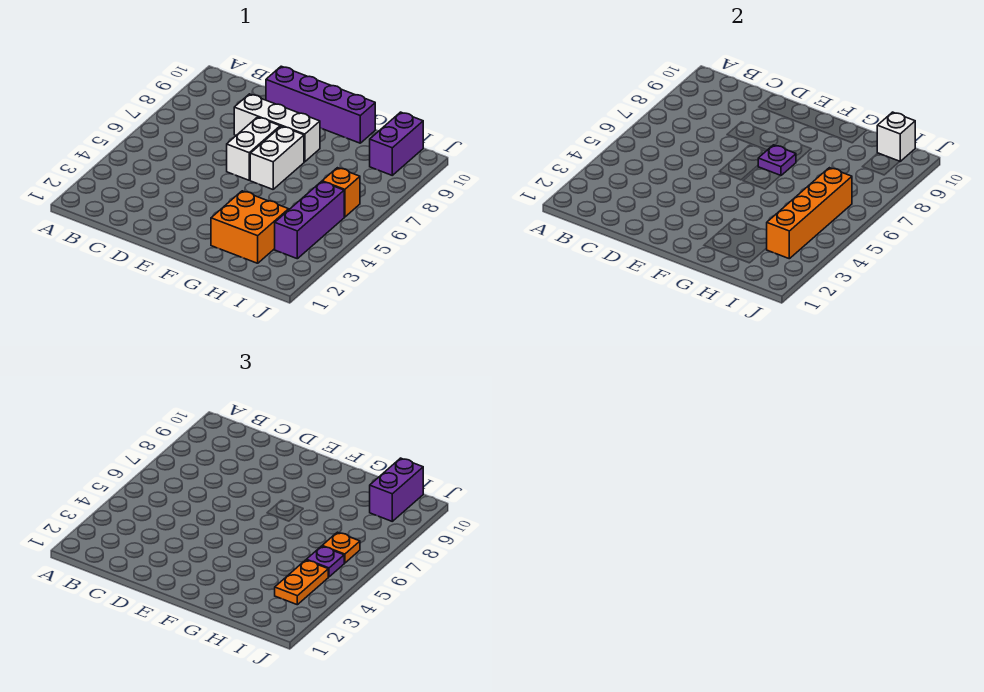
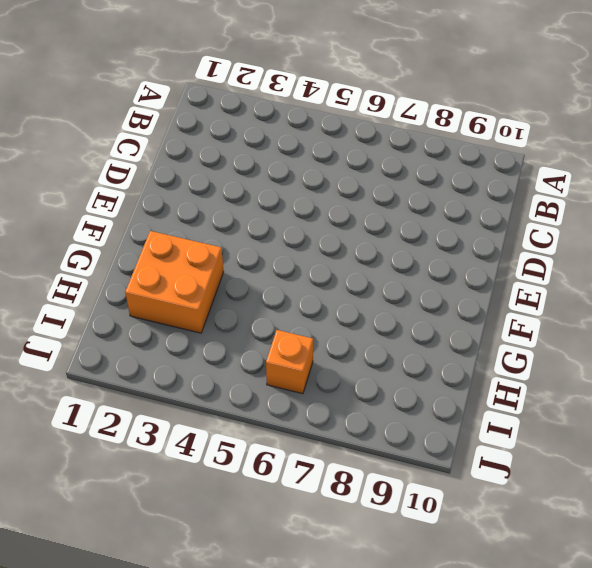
none -> white brick D8:F8 level 1
none -> purple brick D10:G10 level 1
none -> white brick E6:E7 level 1

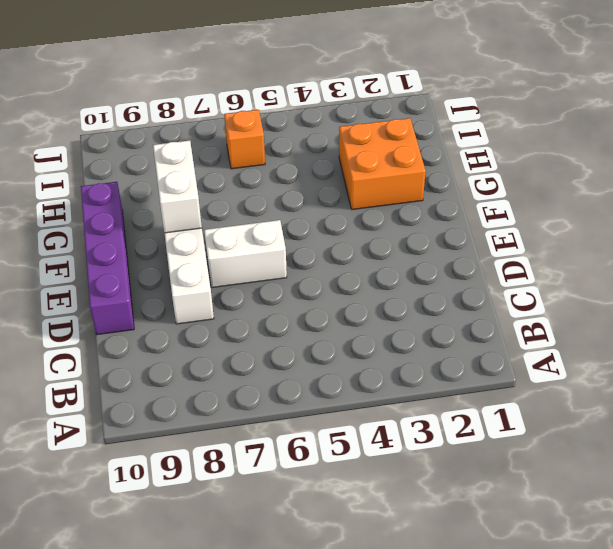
white brick F8:G8 level 2 -> white brick F6:F7 level 1
none -> purple brick I3:I5 level 1
none -> purple brick I9:I10 level 1
none -> purple plate F7 level 2

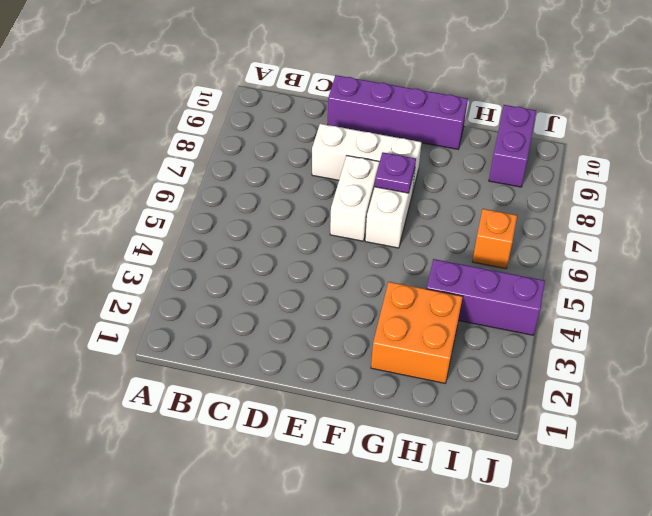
purple brick H4:J4 level 1 -> purple brick I3:I5 level 1
none -> orange brick I3:I6 level 2
none -> white brick I10 level 2
none -> orange plate I3:I4 level 3

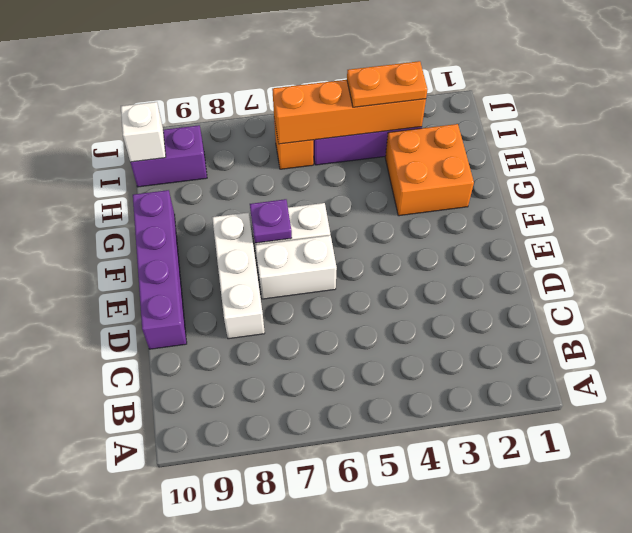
none -> purple plate I5 level 3
none -> orange plate I6 level 3
none -> purple brick I9:I10 level 3

